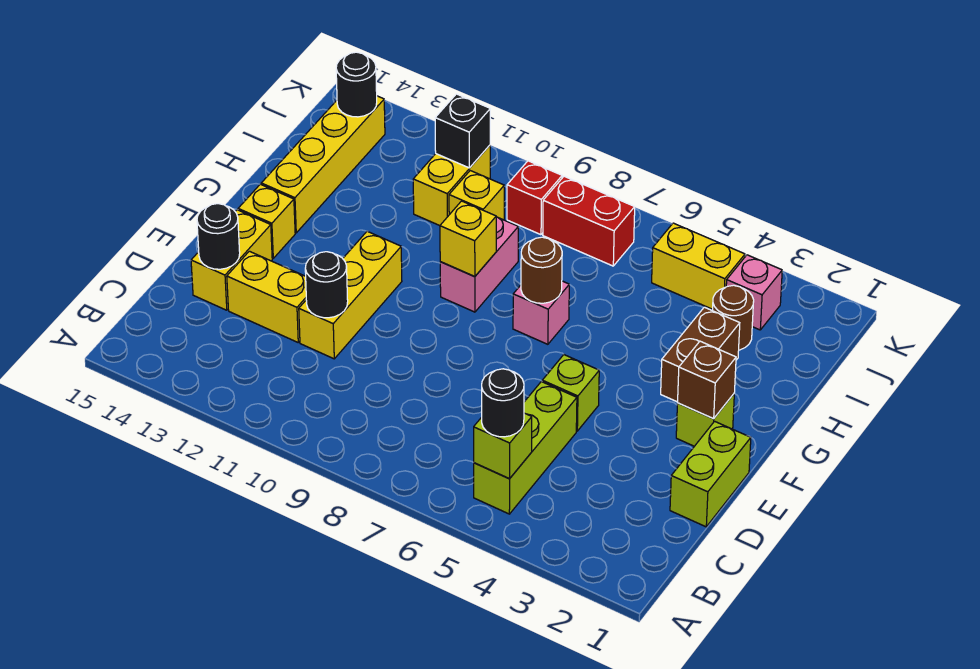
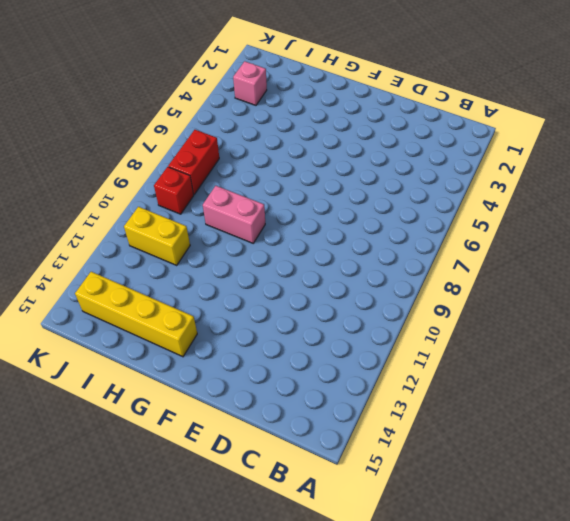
none -> lime brick B5:D5 level 1
none -> lime brick D1:E1 level 1
none -> yellow brick D11:F11 level 1

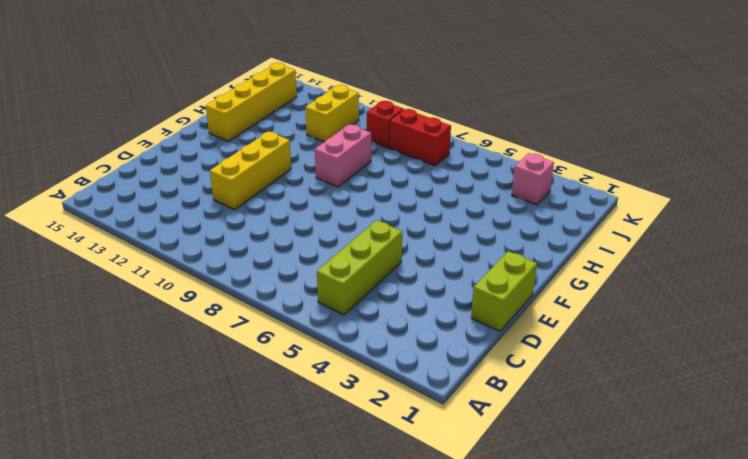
none -> yellow brick D12:D13 level 1
none -> yellow brick D14:E14 level 1
none -> lime brick E5 level 1

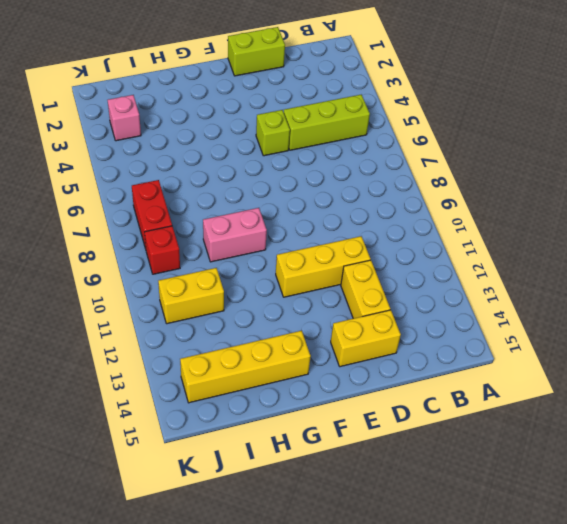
none -> lime brick F2 level 1
none -> yellow brick F14 level 1
none -> brown brick G3:H3 level 1

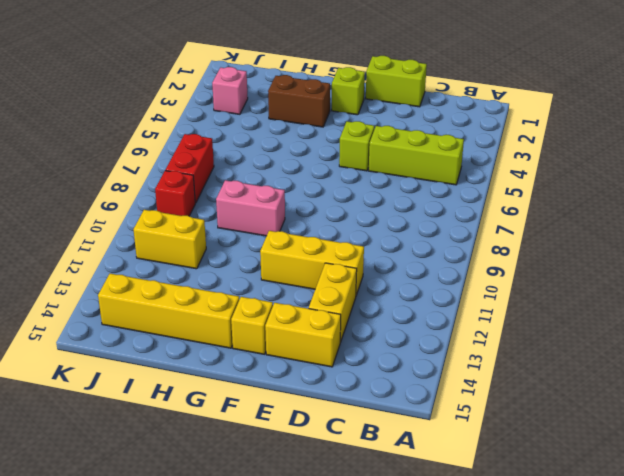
none -> pink brick G7 level 1
none -> brown round brick I3 level 1
none -> yellow brick I10 level 1

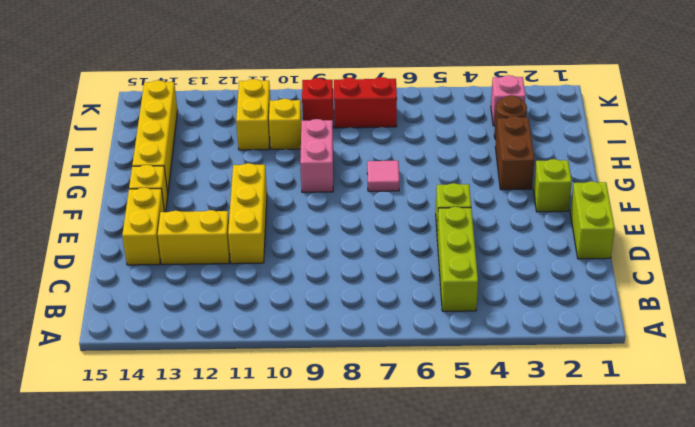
pink tile G7 level 1 -> pink brick G7 level 1
none -> yellow brick J4:J5 level 1
none -> lime brick B5 level 2
none -> black round brick D11 level 2

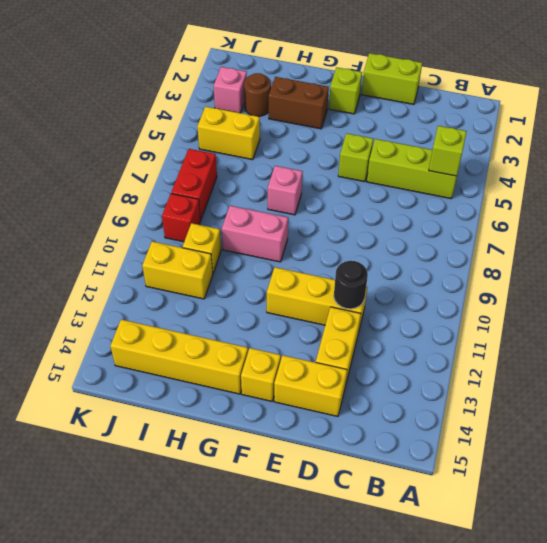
yellow brick I5:J5 level 1 -> yellow brick J4:J5 level 1
none -> black round brick D14 level 2
none -> brown brick F2 level 2
none -> brown round brick G7 level 2

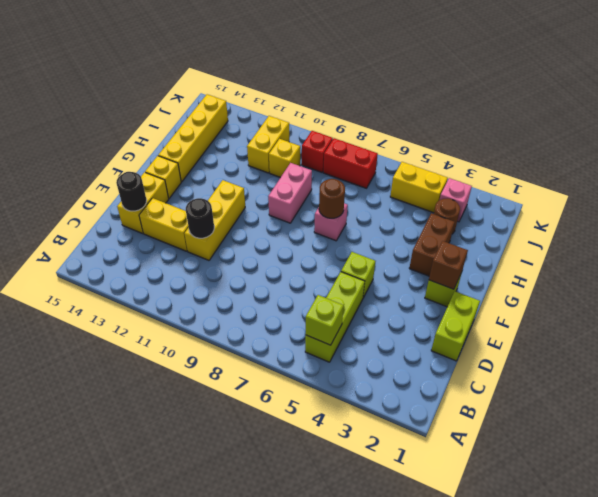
none -> yellow brick G9 level 2
none -> black brick J11 level 2
none -> black round brick J14 level 2

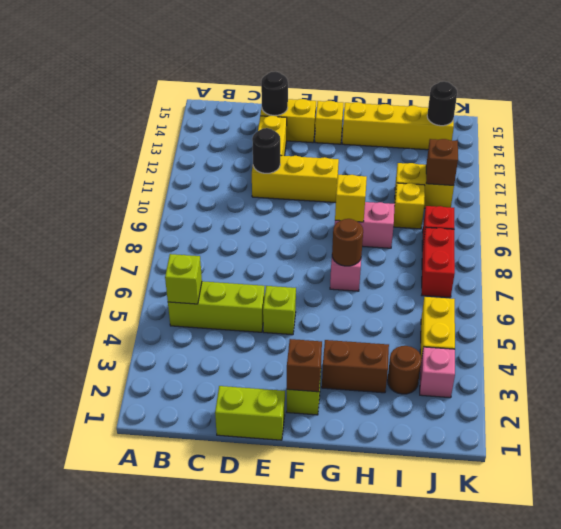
brown brick J11 level 2 -> black brick J11 level 2
none -> black round brick B5 level 3

